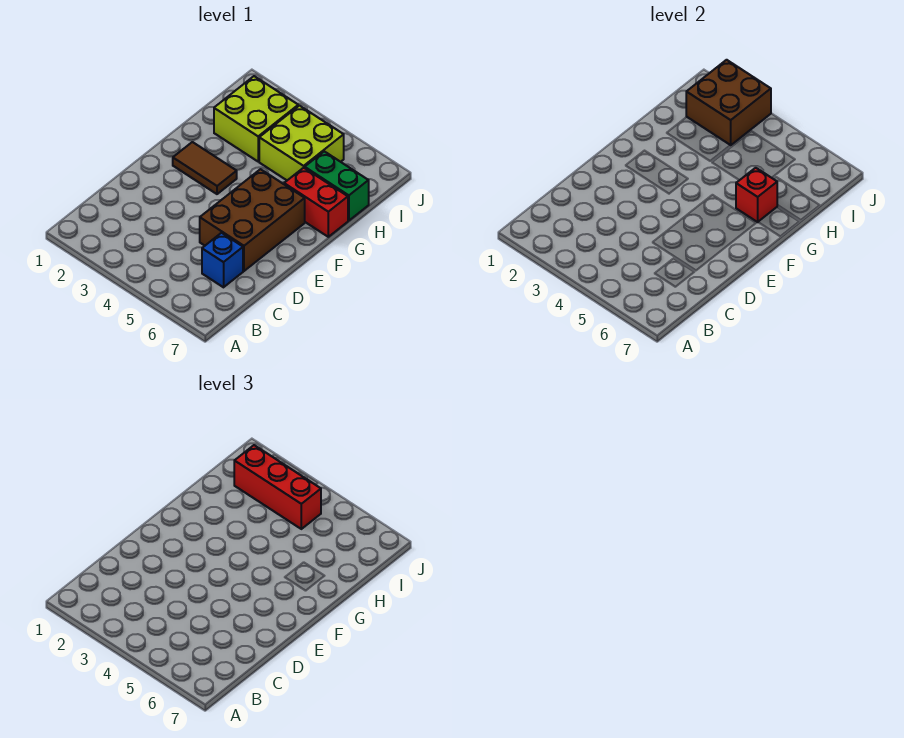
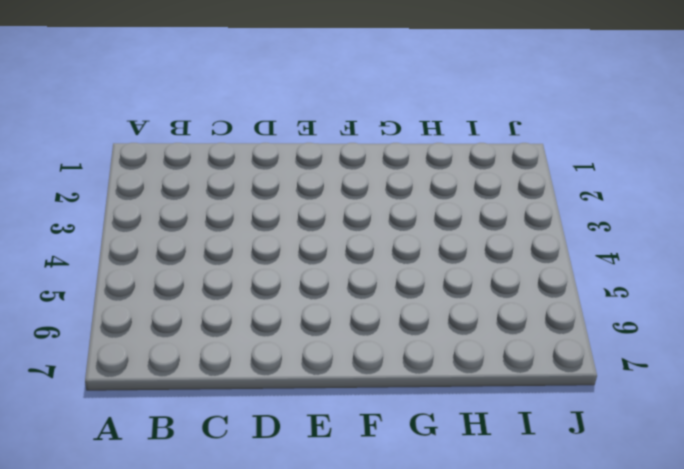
none -> blue brick C6 level 1
none -> brown brick D5:F6 level 1

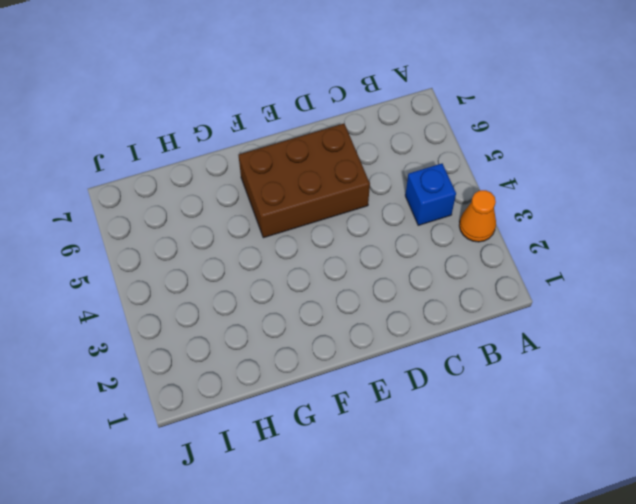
orange cone A3 level 1 -> none
blue brick B4 level 1 -> blue brick C6 level 1
none -> brown tile F2:F3 level 1
none -> red brick G6:G7 level 1

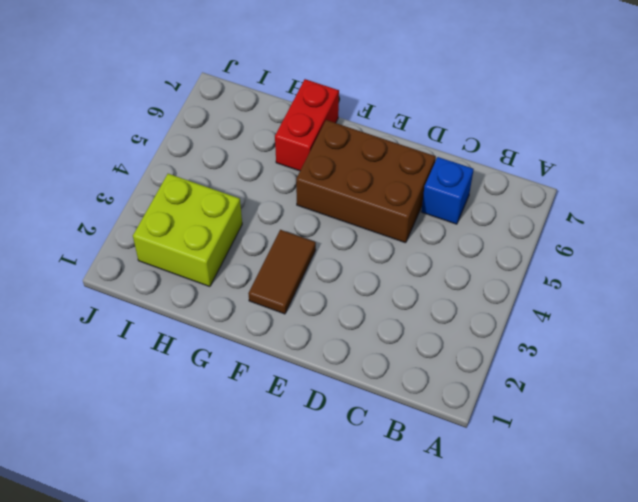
none -> lime brick H4:I5 level 1
none -> green brick H6:H7 level 1

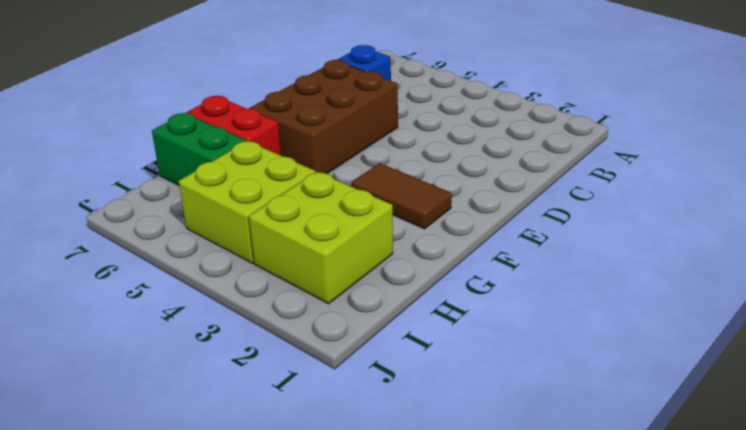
none -> red brick G6 level 2
none -> brown brick I2:J3 level 2

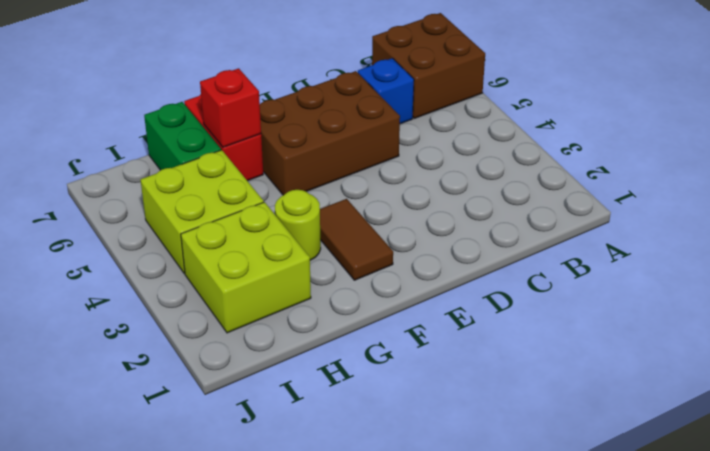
brown brick A6:B7 level 1 -> brown brick I2:J3 level 2
lime round brick G3 level 1 -> none
none -> red brick I2:I4 level 3

